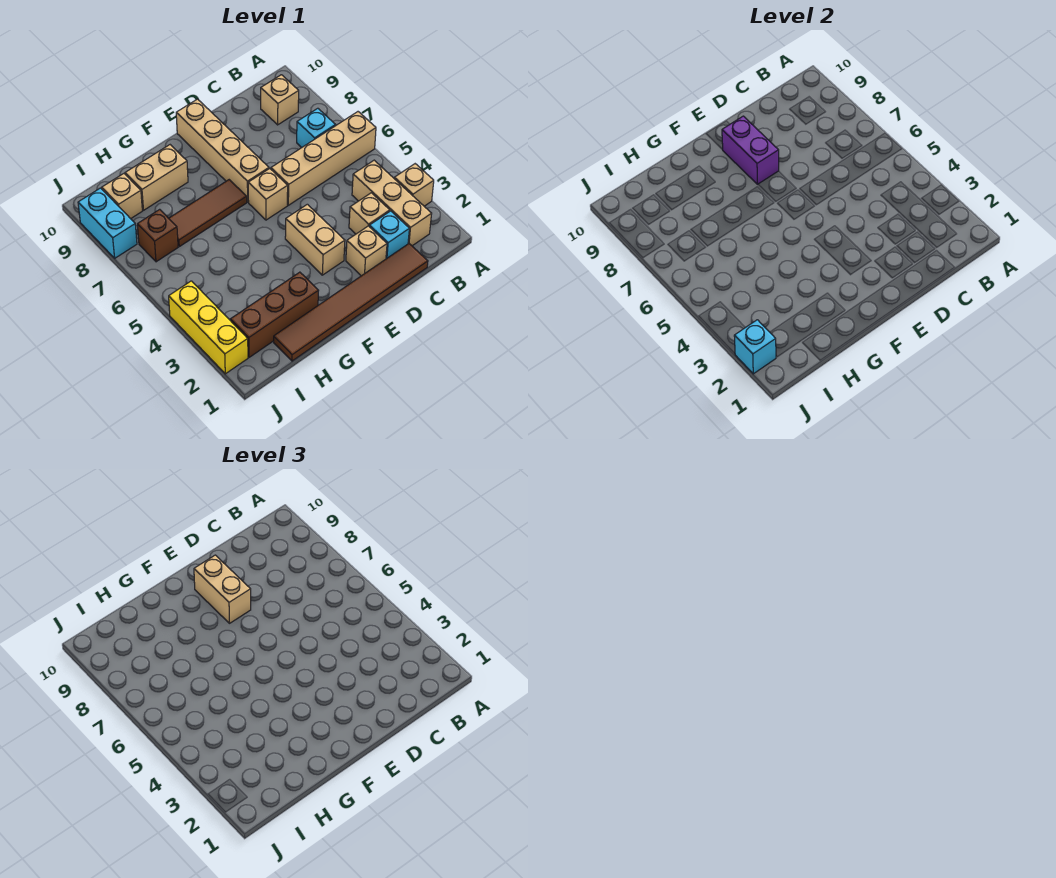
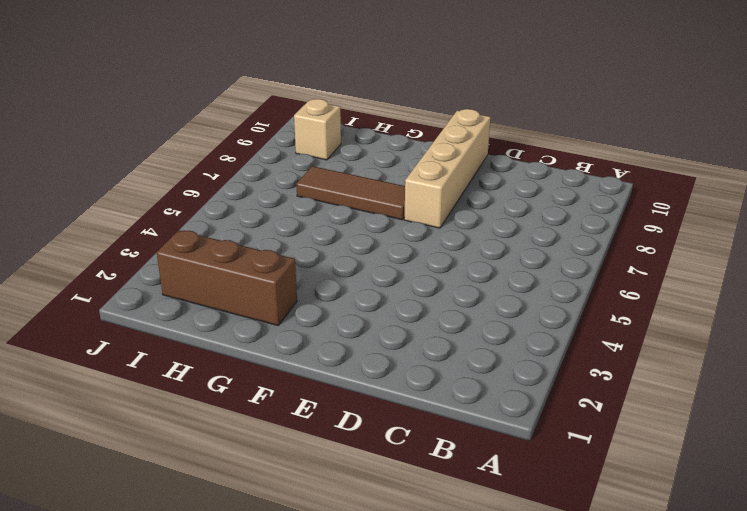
none -> tan brick A3 level 1
none -> tan brick A6:D6 level 1
none -> tan brick B2:B4 level 1

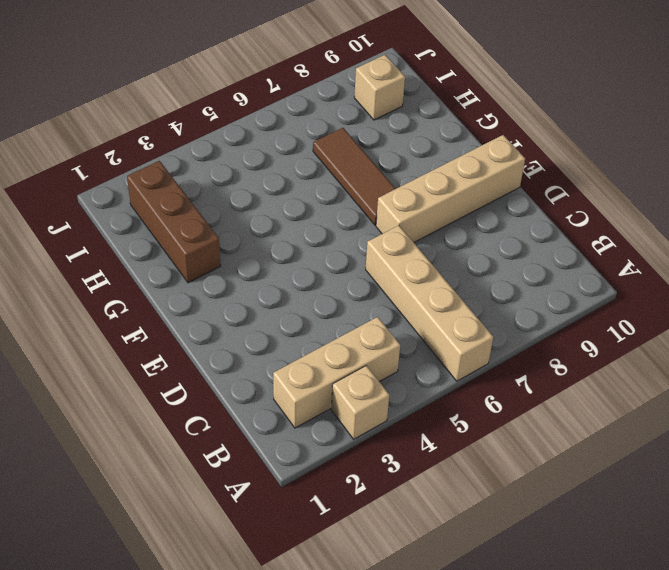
none -> cyan brick B7 level 1
none -> tan brick B9 level 1
none -> brown tile C1:H1 level 1

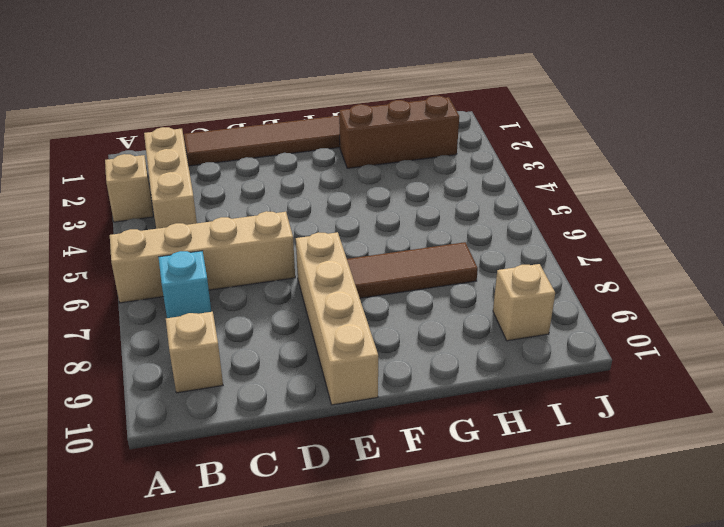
none -> cyan brick C2 level 1
none -> tan brick C3 level 1
none -> tan brick D2 level 1

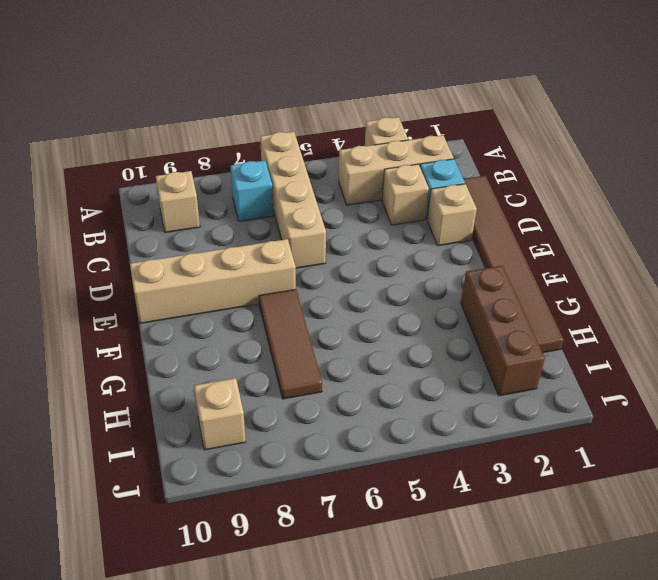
none -> tan brick E3:E4 level 1
none -> tan brick E6 level 1
none -> tan brick G9:H9 level 1

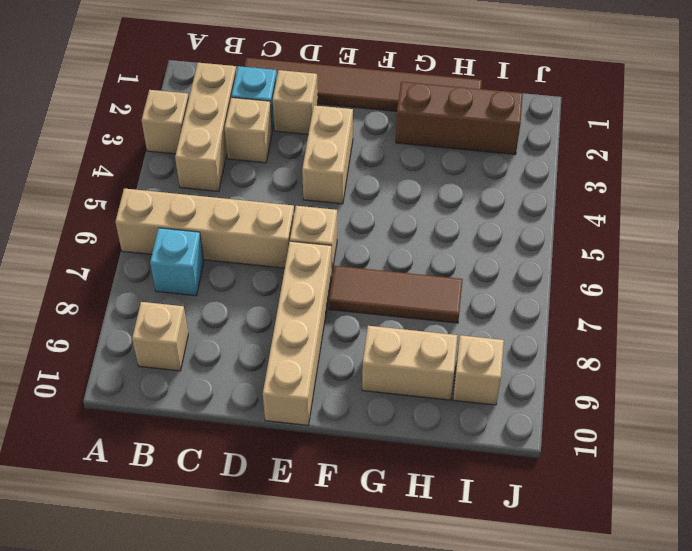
none -> brown brick I7 level 1
none -> yellow brick J2:J4 level 1
none -> cyan brick J8:J9 level 1

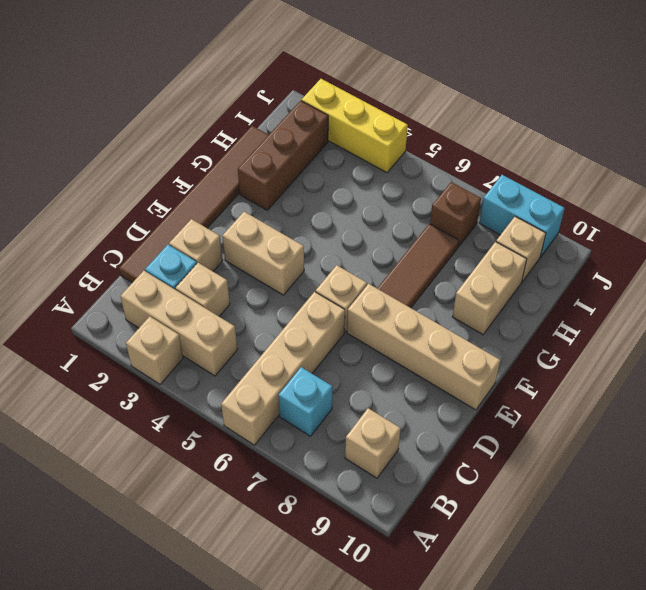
none -> purple brick E8:E9 level 2
none -> cyan brick J2 level 2
none -> tan brick E8:E9 level 3

